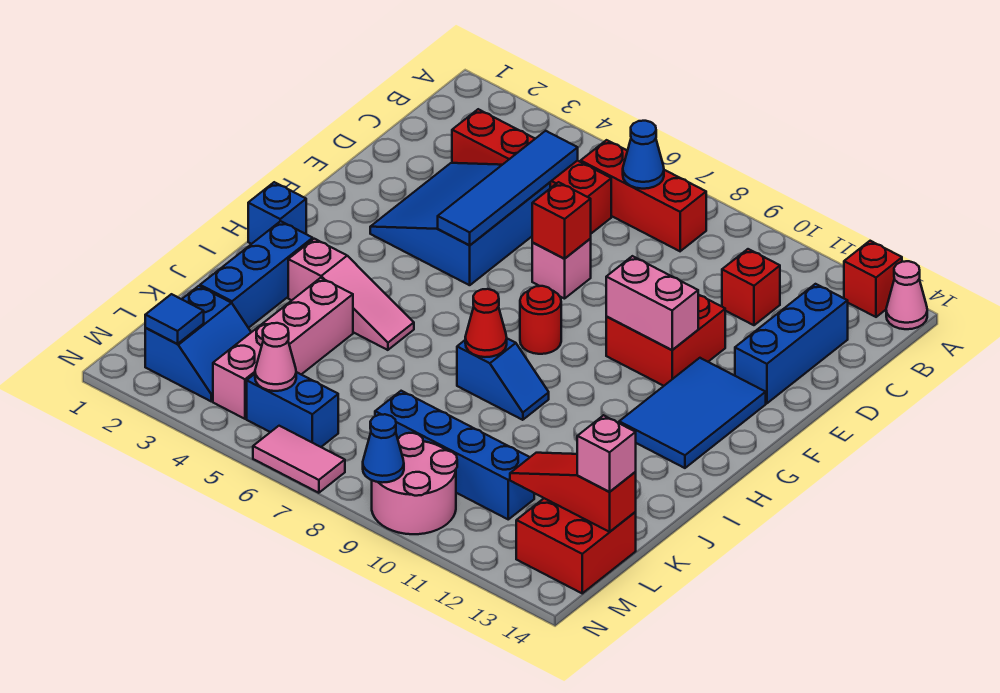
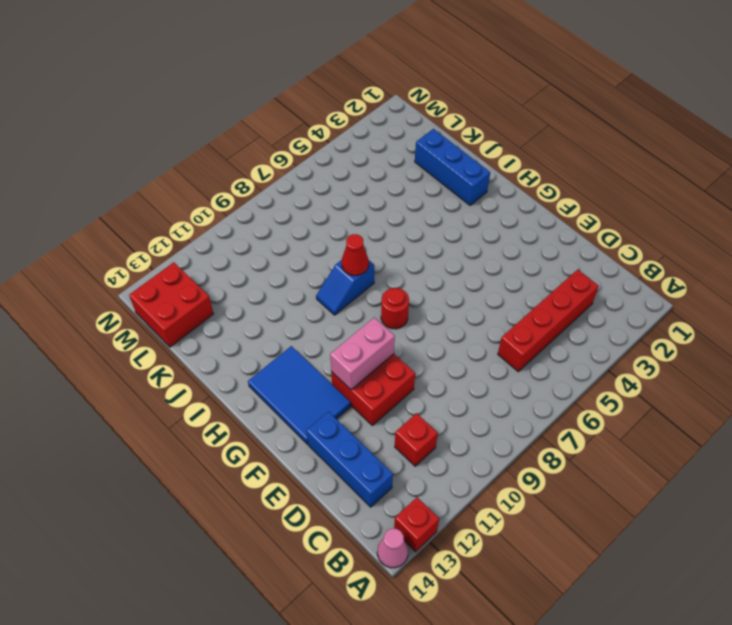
none -> red brick B6:B8 level 1
none -> blue slope D3:F5 level 1 top 5
none -> pink brick E7 level 1
none -> blue brick H1 level 1

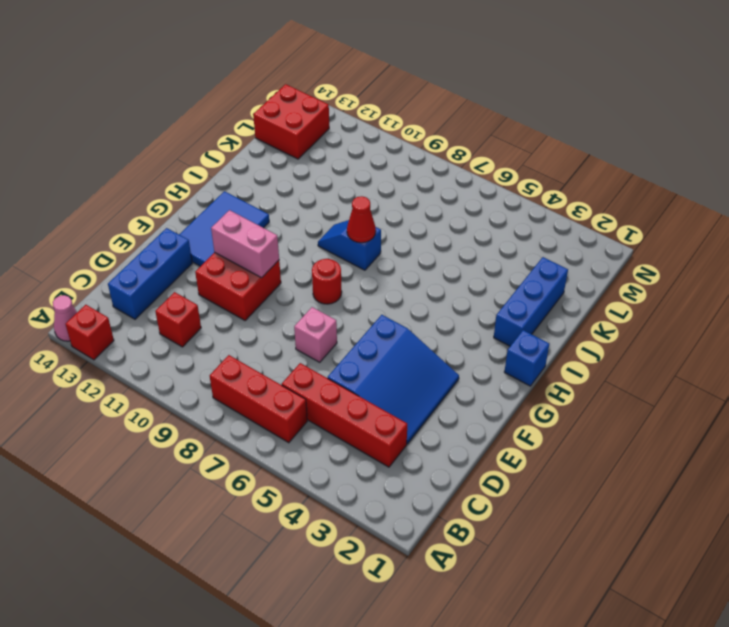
none -> pink slope I3:I5 level 1 top 3
none -> pink brick J4:M4 level 1
none -> blue slope L2:M3 level 1 top 2
none -> blue brick L8:L11 level 1

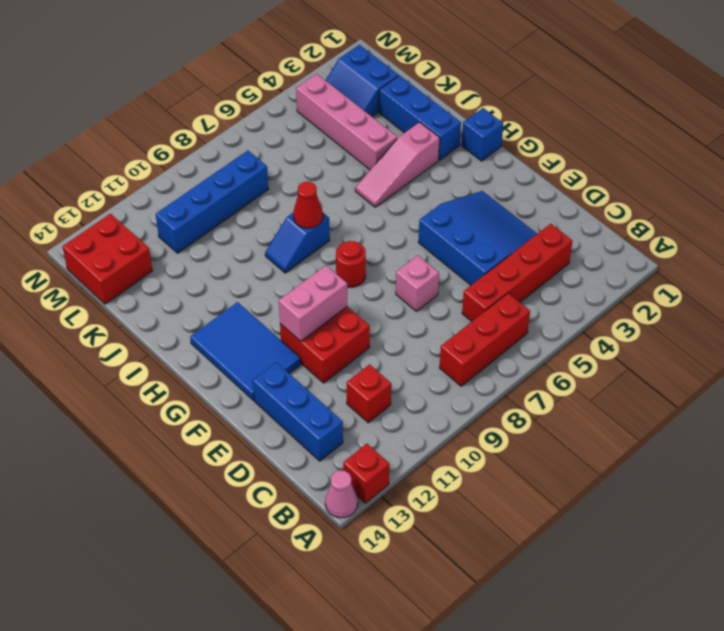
none -> blue brick M5:M6 level 1
none -> pink round brick M9:N10 level 1
none -> pink tile N6:N7 level 1
none -> blue cone B7 level 2

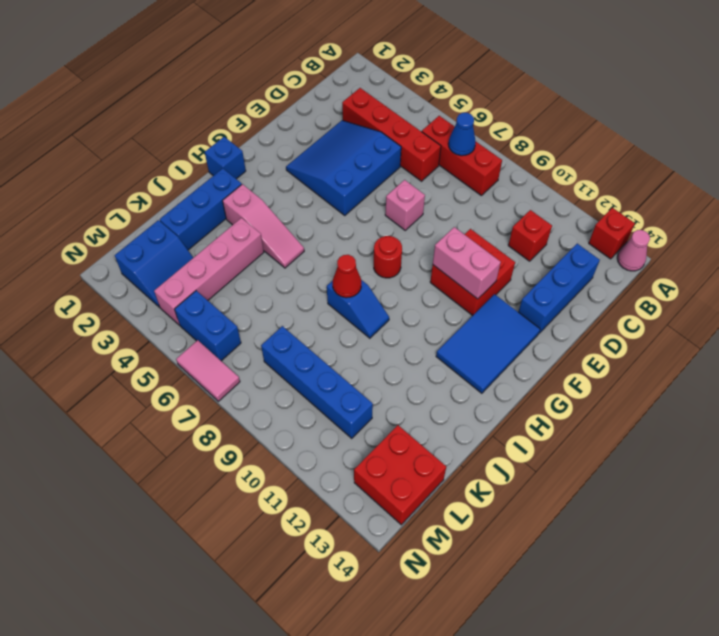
none -> pink round brick M9:N10 level 1
none -> blue tile C5:F5 level 2
none -> red brick E7 level 2
none -> red slope L12:L14 level 2 top 14

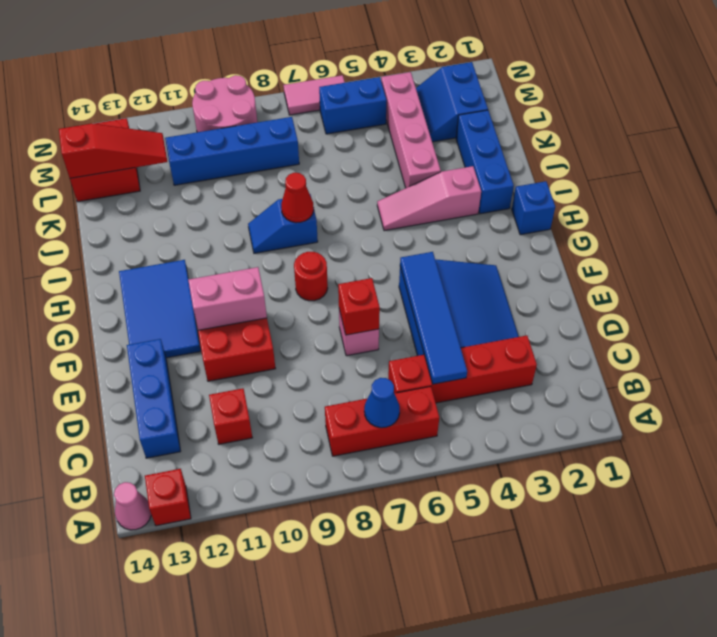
none -> blue tile M2 level 2
none -> pink cone M5 level 2
none -> blue cone N9 level 2
none -> pink brick L14 level 3

